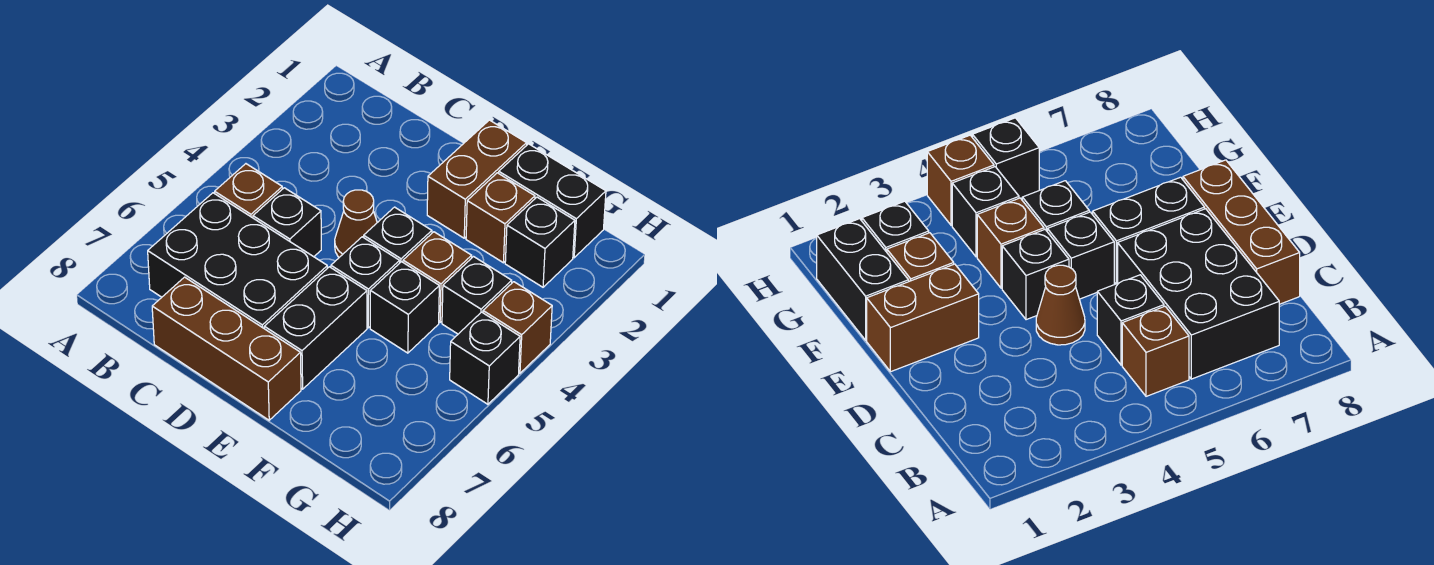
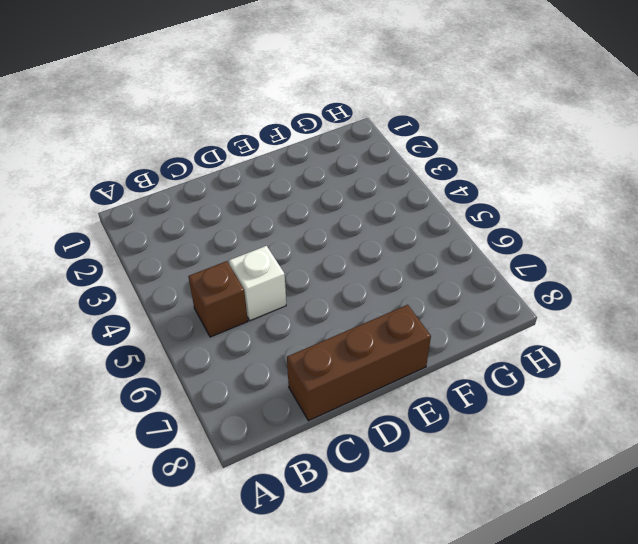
white brick C5 level 1 -> black brick C5 level 1
none -> black brick B6:D7 level 1
none -> brown cone D4 level 1
none -> brown brick E1:E2 level 1

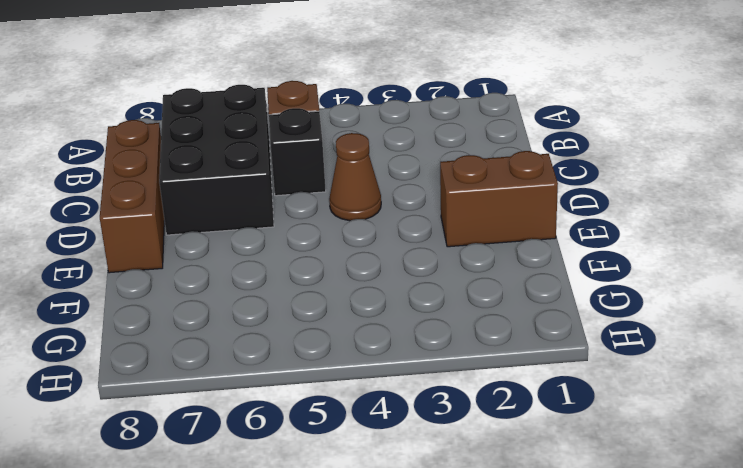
none -> black brick E4 level 1
none -> black brick E5 level 1
none -> black brick E6:E7 level 1

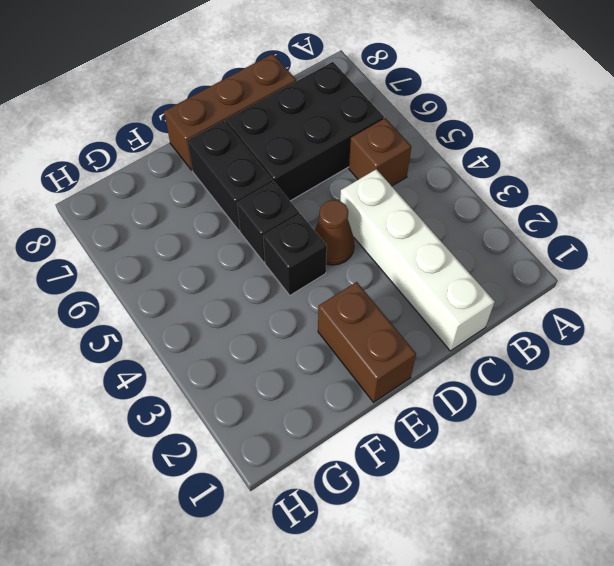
white brick C1:C4 level 1 -> none
none -> black brick C5 level 1
none -> black brick F1:G1 level 1
none -> brown brick F2 level 1

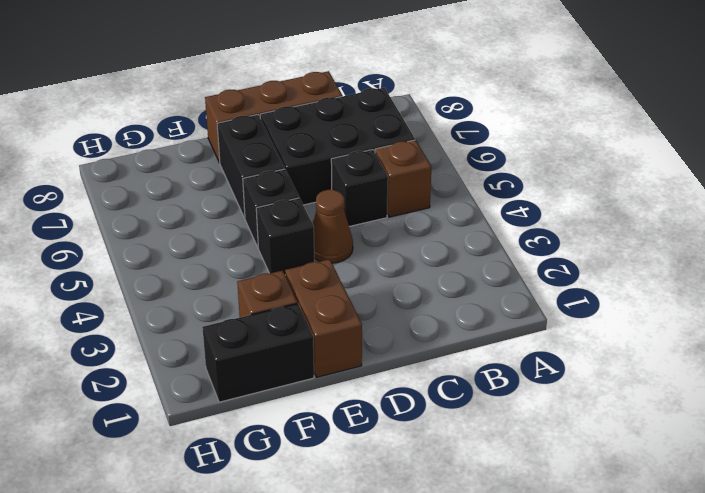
none -> brown brick F4 level 1
none -> black brick F5 level 1
none -> black brick G2 level 1

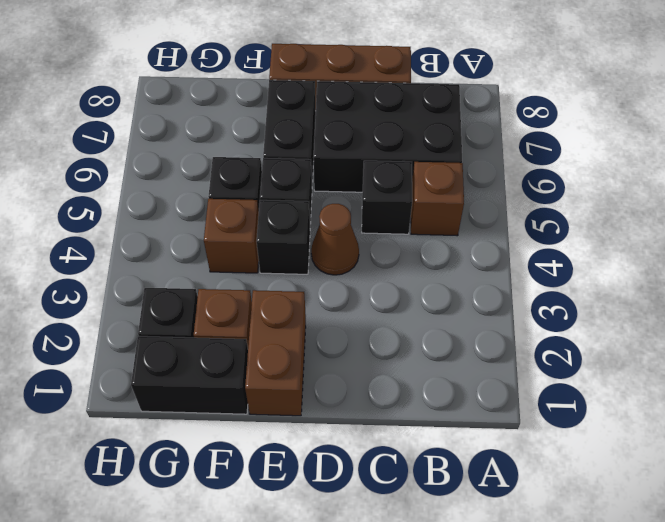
none -> black brick G4 level 1
none -> brown brick H4 level 1
none -> black brick H5 level 1

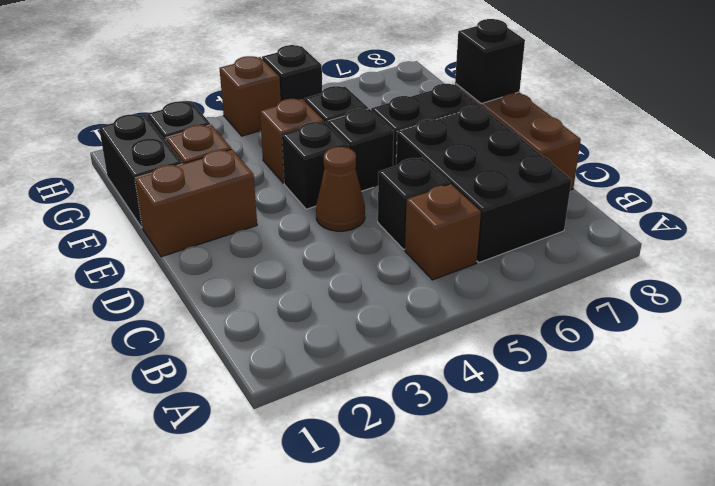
black brick E8 level 2 -> black brick G4 level 1

